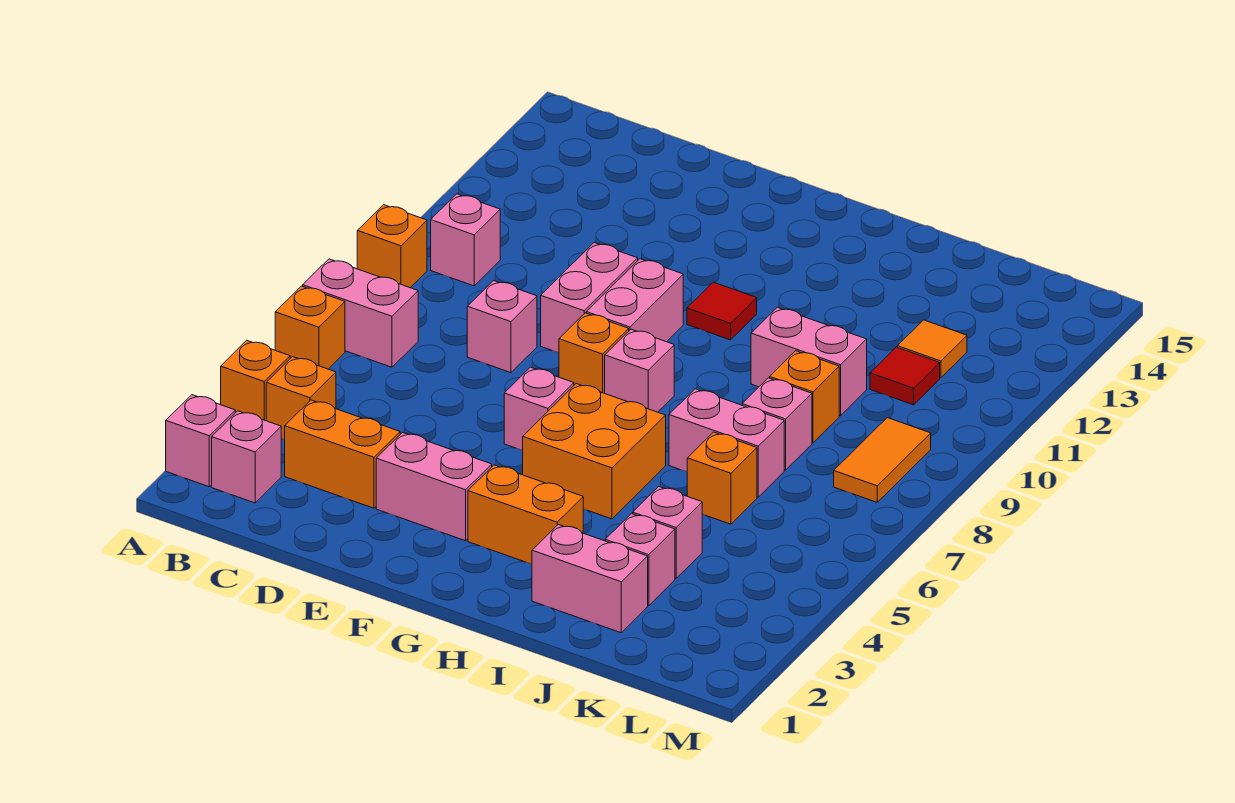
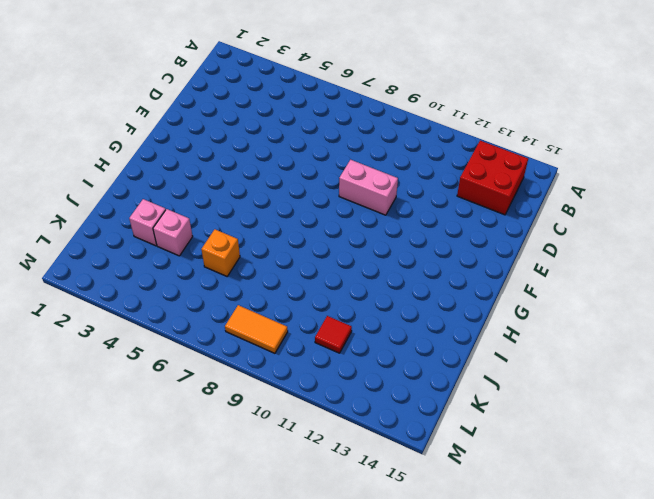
red brick B13:C14 level 1 -> none
none -> pink brick A2 level 1
none -> orange brick A4 level 1
none -> orange brick A6 level 1
none -> pink brick A7:B7 level 1

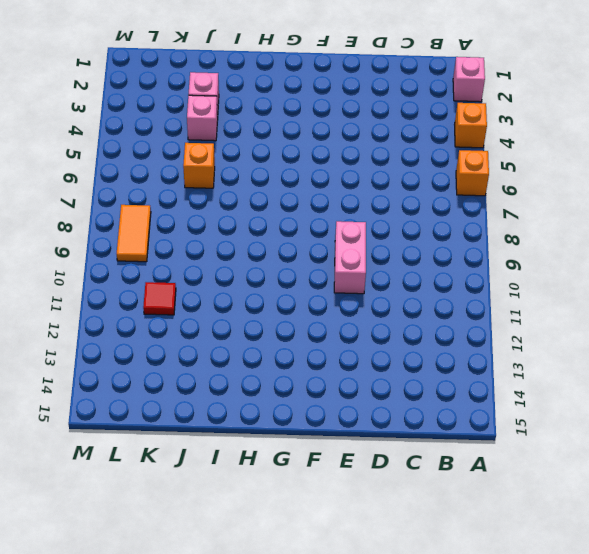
none -> pink brick A7:B7 level 1
none -> orange brick A9 level 1
none -> pink brick B2 level 1
none -> orange brick B4 level 1

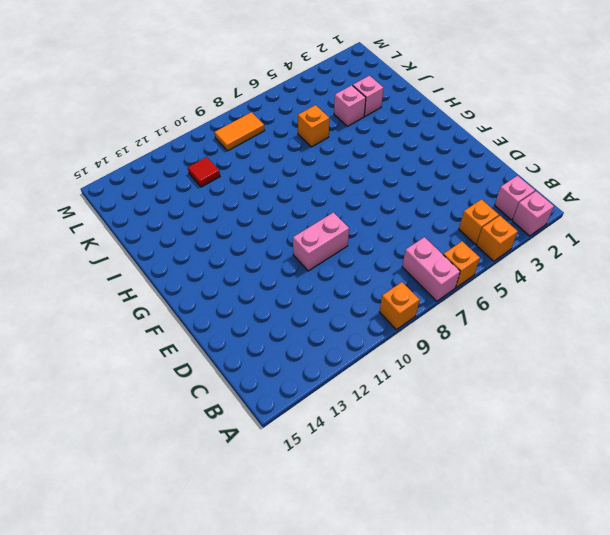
none -> pink brick B10 level 1
none -> orange brick C3:D3 level 1
none -> pink brick D8 level 1
none -> pink brick E3:F3 level 1

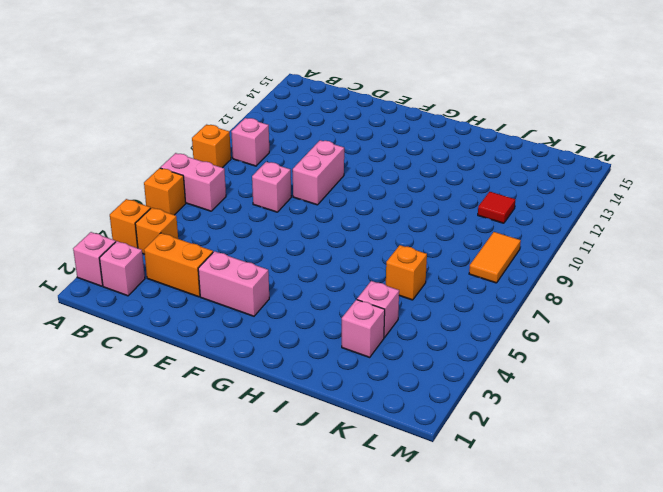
none -> pink brick F6 level 1
none -> orange brick F8 level 1
none -> pink brick F9:F10 level 1
none -> orange brick G3:H3 level 1

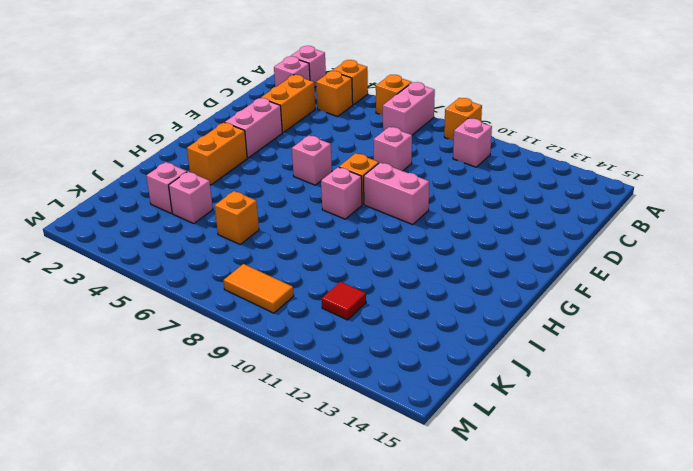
none -> pink brick E9:E10 level 1
none -> orange brick G5:H6 level 1
none -> red tile G11 level 1
none -> pink brick I2:J2 level 1

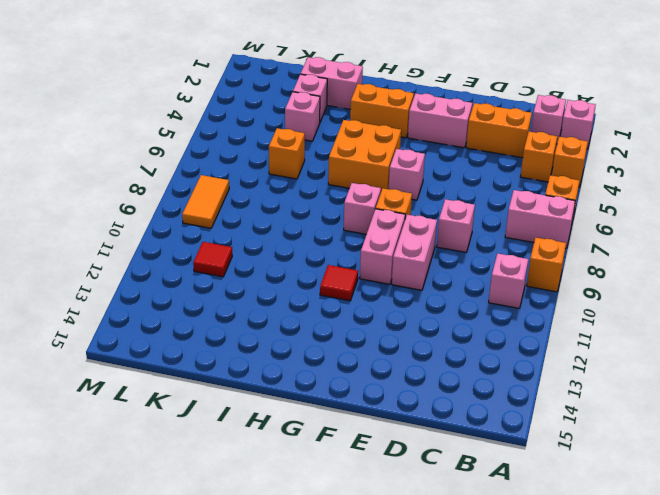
none -> pink brick I7:J7 level 1
none -> pink brick I10:J10 level 1
none -> pink brick J8 level 1
none -> orange brick J9 level 1

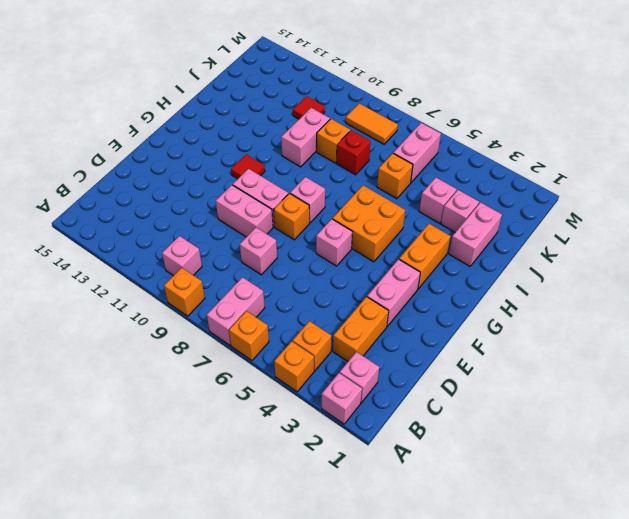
red brick J8 level 1 -> pink brick J8 level 1
pink brick K6:L6 level 1 -> pink brick I7:J7 level 1
none -> orange tile K12 level 1

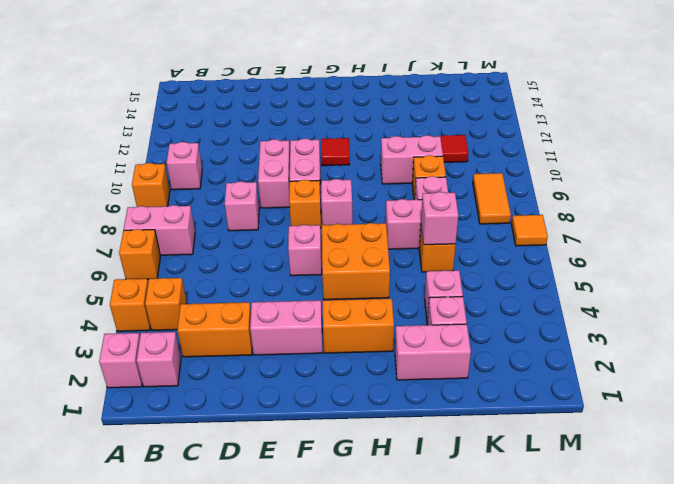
pink brick J6 level 2 -> none
orange tile M7 level 1 -> orange tile K12 level 1

